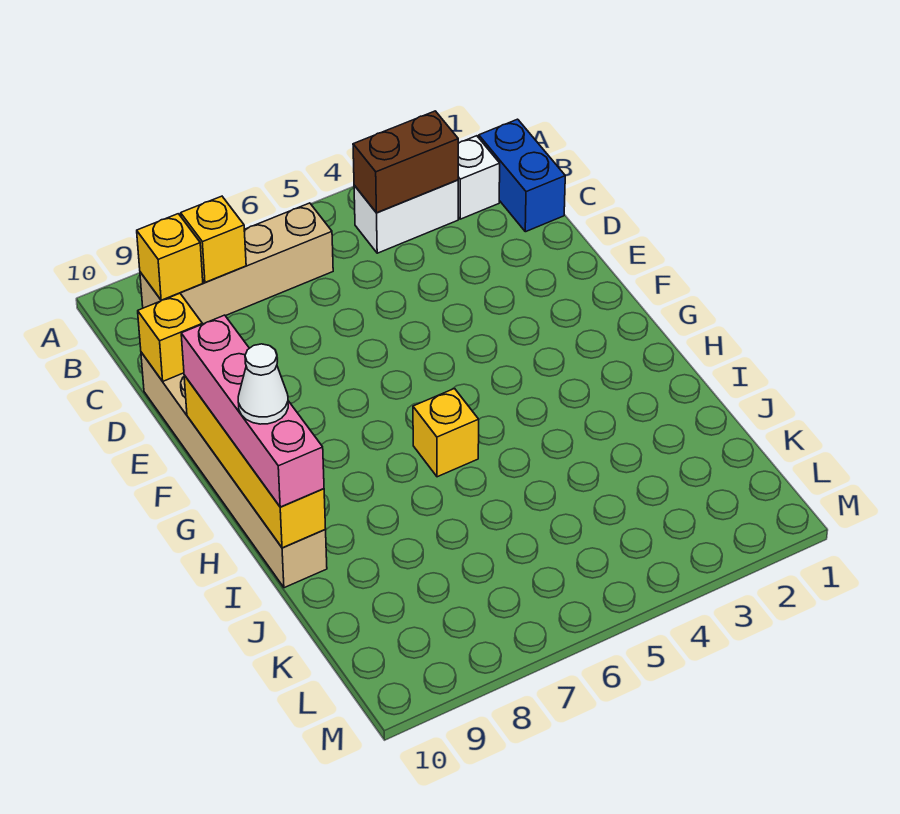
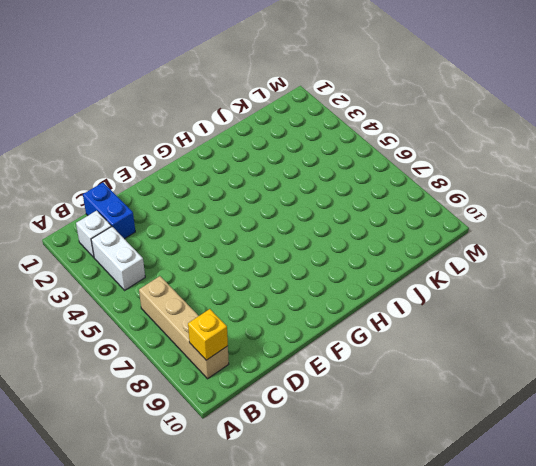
blue brick C1:C2 level 1 -> blue brick B1:C1 level 1
none -> tan brick D10:I10 level 1
none -> yellow brick H6 level 1
none -> brown brick B3:B4 level 2

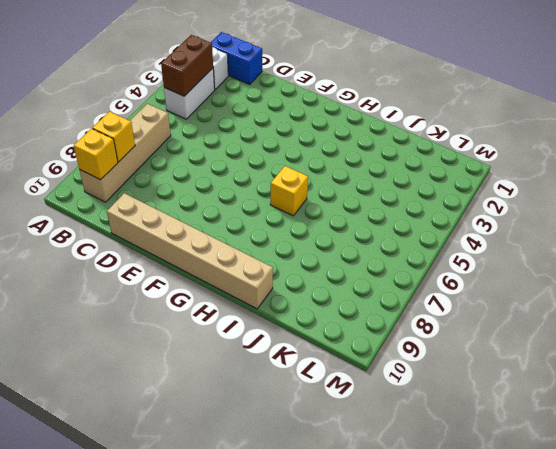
none -> yellow brick D10 level 2
none -> yellow brick F10:I10 level 2
none -> pink brick F10:I10 level 3

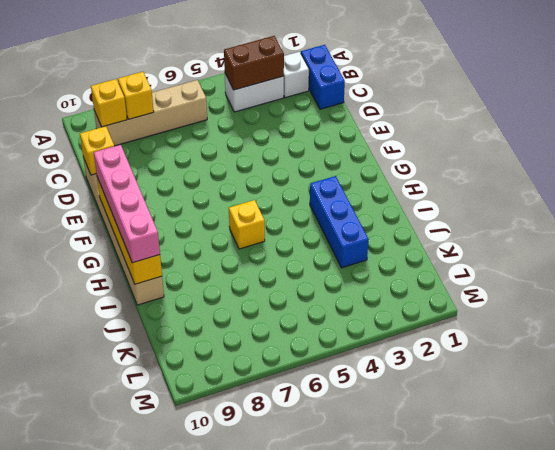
blue brick H3:J3 level 1 -> none
none -> white cone H10 level 4

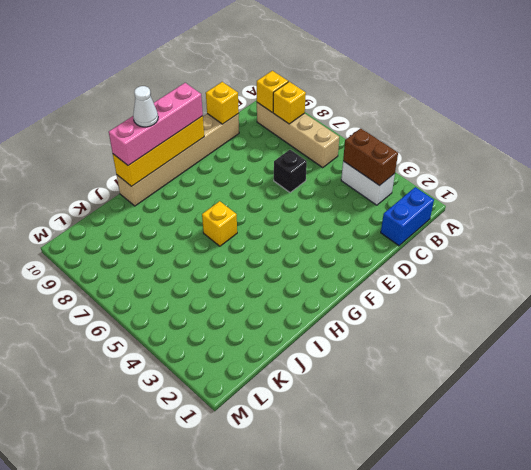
black brick D6 level 1 -> none
none -> white brick B2 level 1

